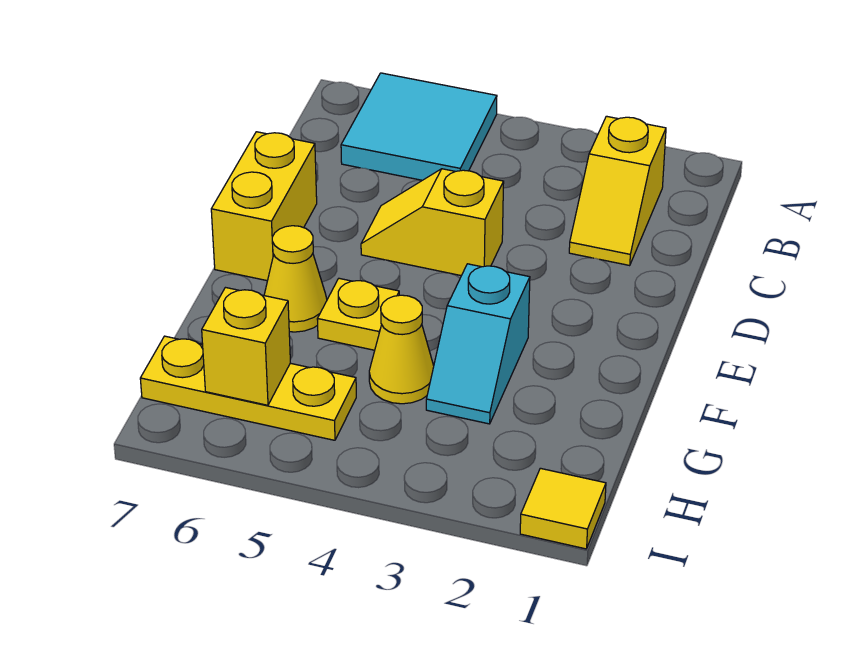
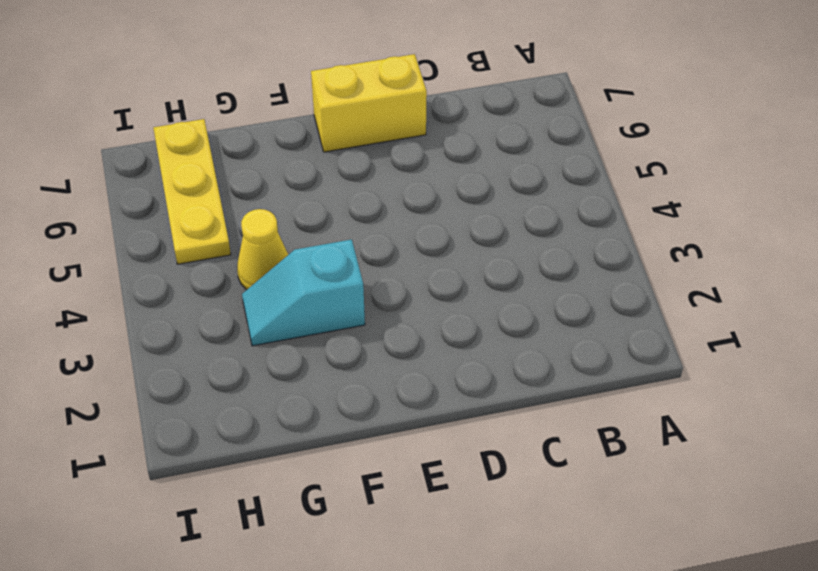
none -> cyan tile A5:B6 level 1
none -> yellow slope B2:C2 level 1 top B

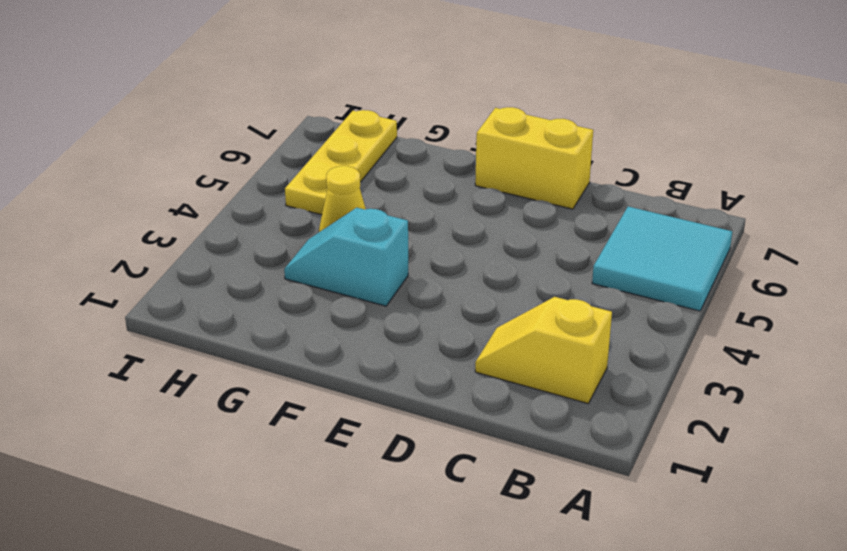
none -> yellow slope D4:D5 level 1 top 4
none -> yellow plate F5 level 1

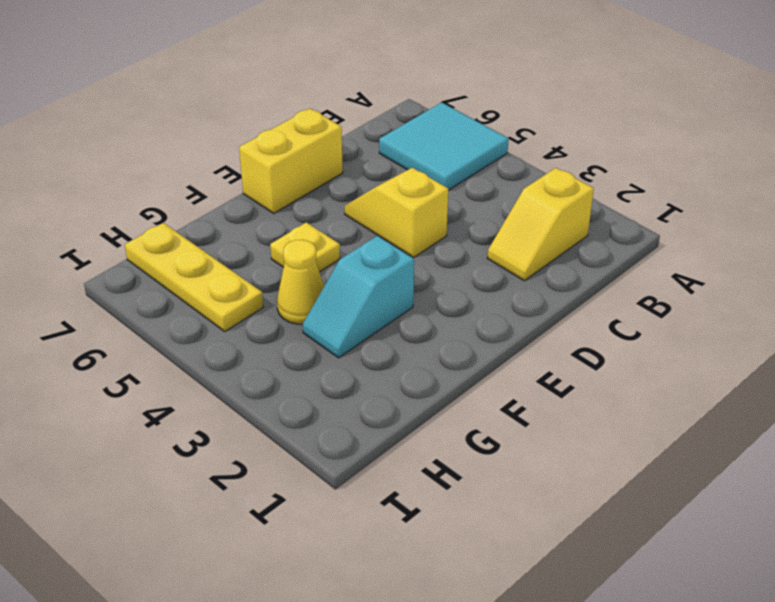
none -> yellow cone F6 level 1
none -> yellow tile I1 level 1

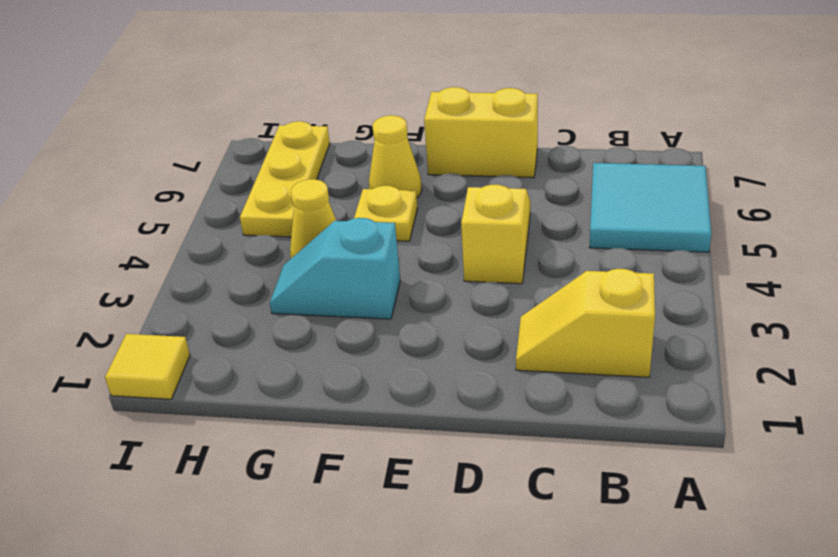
none -> yellow brick H6 level 2

